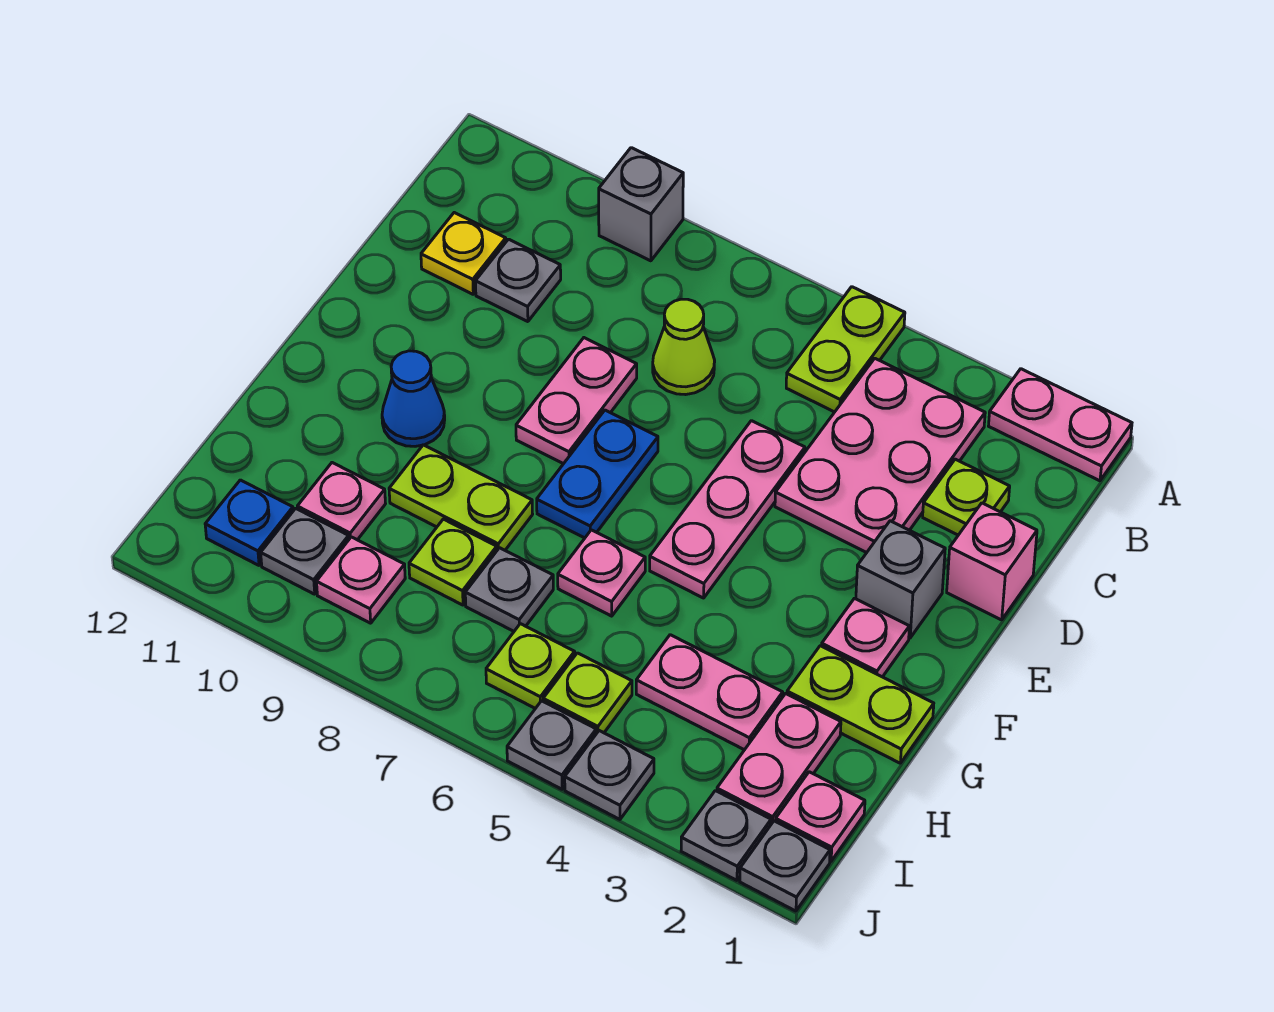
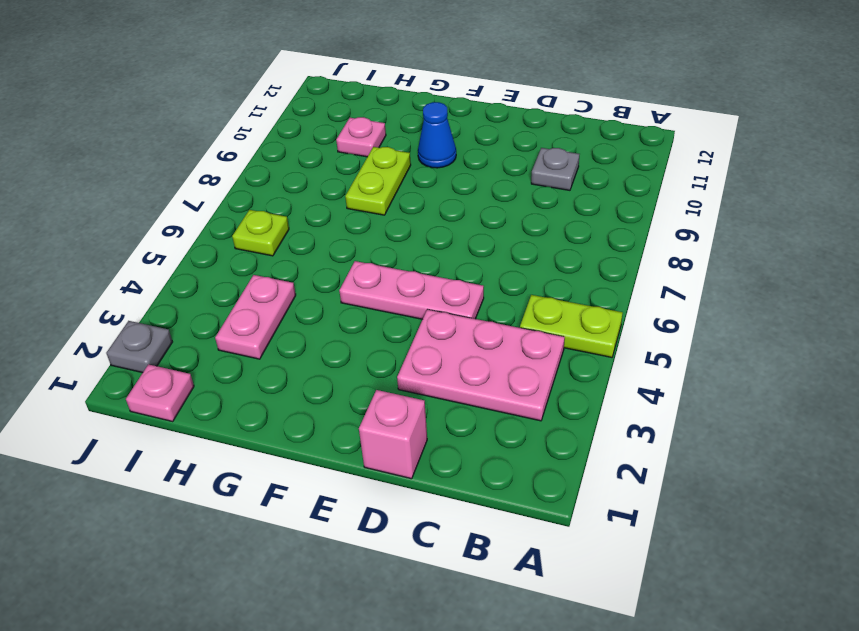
none -> pink plate A1:A2 level 1
none -> grey brick A9 level 1
none -> lime plate C2 level 1
none -> lime cone C7 level 1

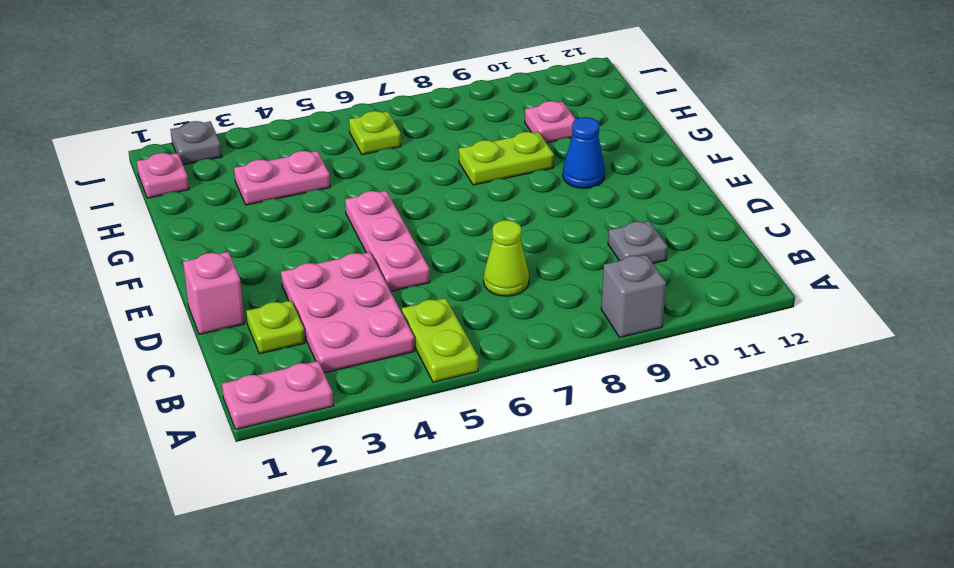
none -> yellow plate C11 level 1
none -> pink plate D8:E8 level 1
none -> grey brick E2 level 1
none -> blue plate E7:F7 level 1

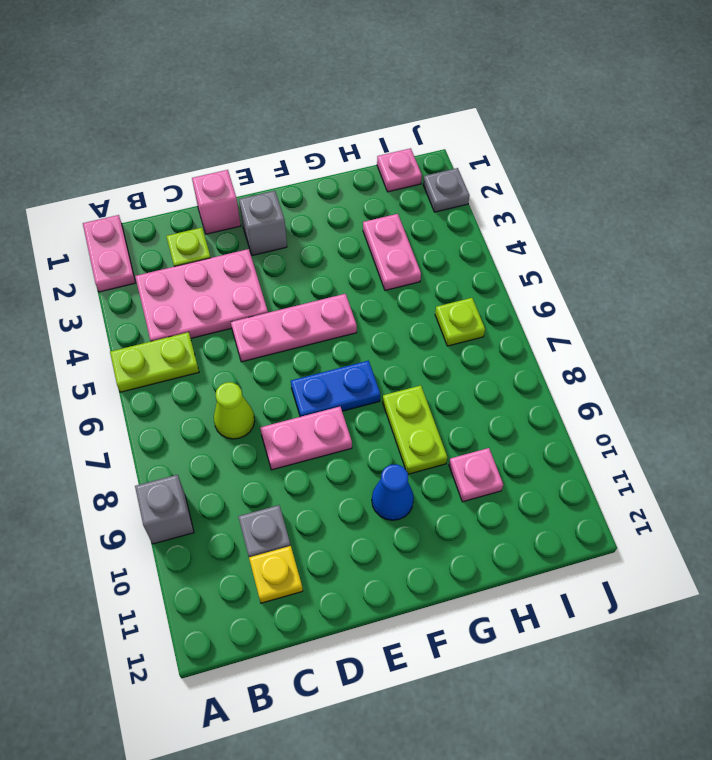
none -> pink plate F2 level 1
none -> lime plate G1:G2 level 1
none -> pink plate G6 level 1
none -> pink plate H2:I2 level 1

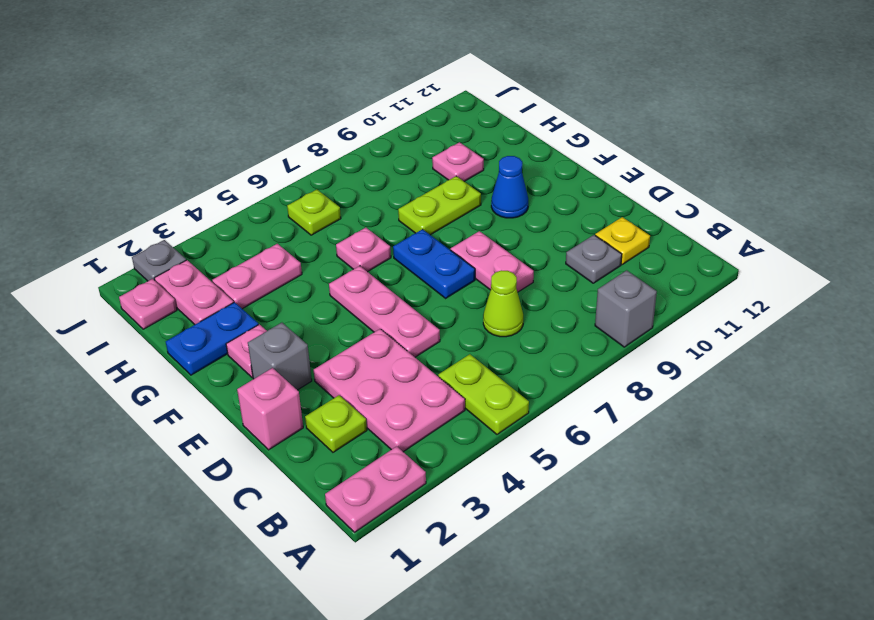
blue plate G1:G2 level 1 -> lime plate G1:G2 level 1
none -> grey plate H7 level 1
none -> lime plate H8 level 1
none -> lime plate I5 level 1
none -> pink plate I9 level 1

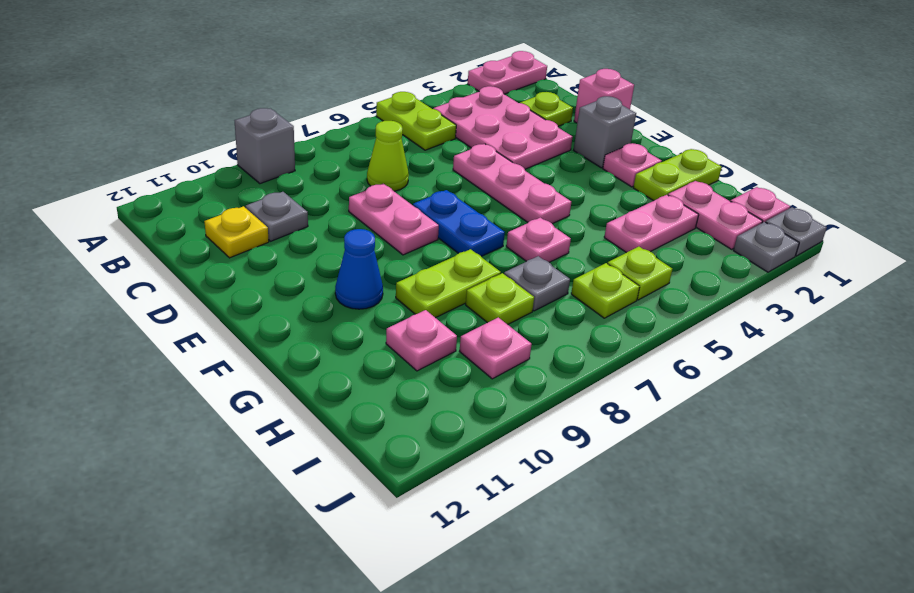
none -> grey plate I10 level 1
none -> blue plate I11 level 1
none -> grey plate J4 level 1
none -> grey plate J5 level 1

